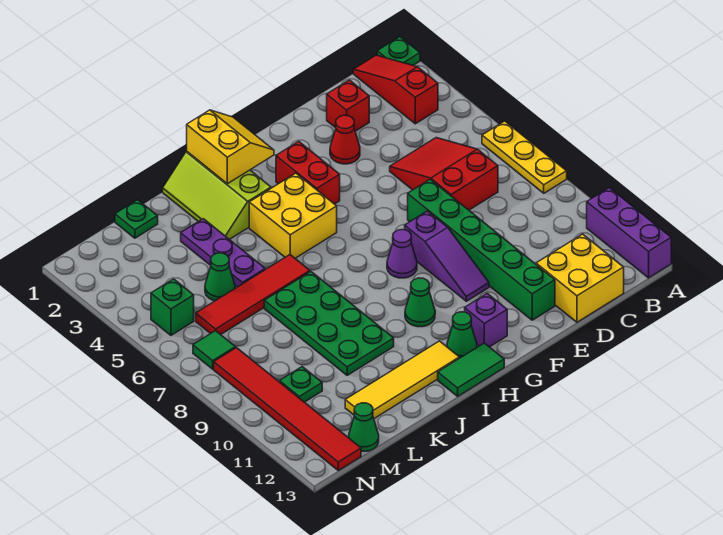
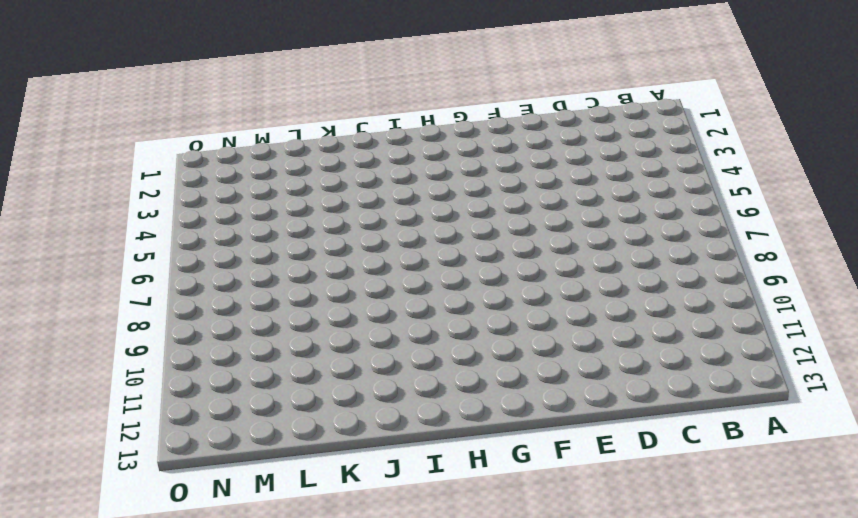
none -> green plate A1 level 1
none -> yellow plate A6:A8 level 1
none -> purple brick A11:A13 level 1
none -> red slope B1:B3 level 1 top 3

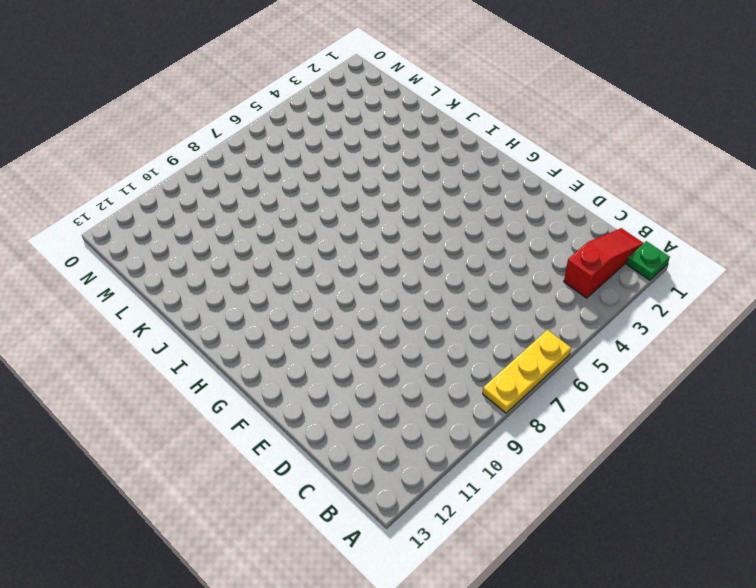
none -> purple brick A11:A13 level 1
none -> red slope C5:D7 level 1 top 7
none -> yellow brick C12:D13 level 1
none -> red brick D2 level 1

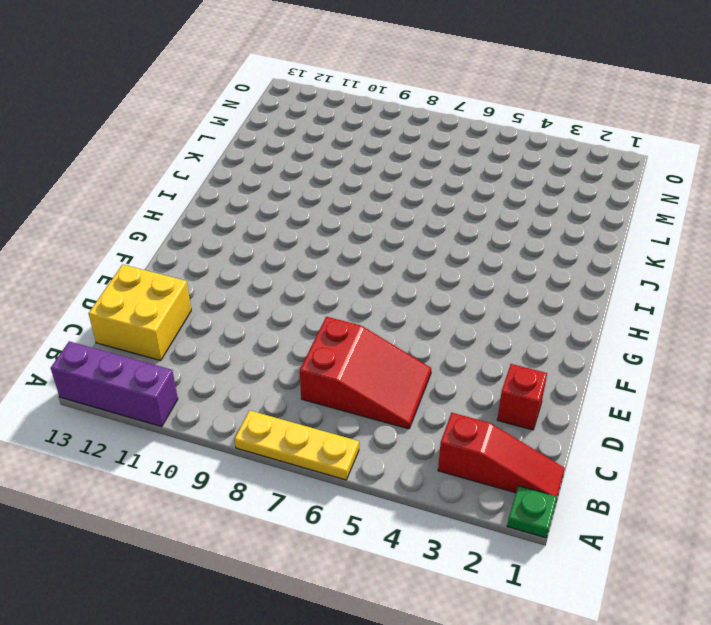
none -> red cone E3 level 1
none -> green brick E7:E12 level 1
none -> purple slope F8:F10 level 1 top 8
none -> red brick G3:G4 level 1

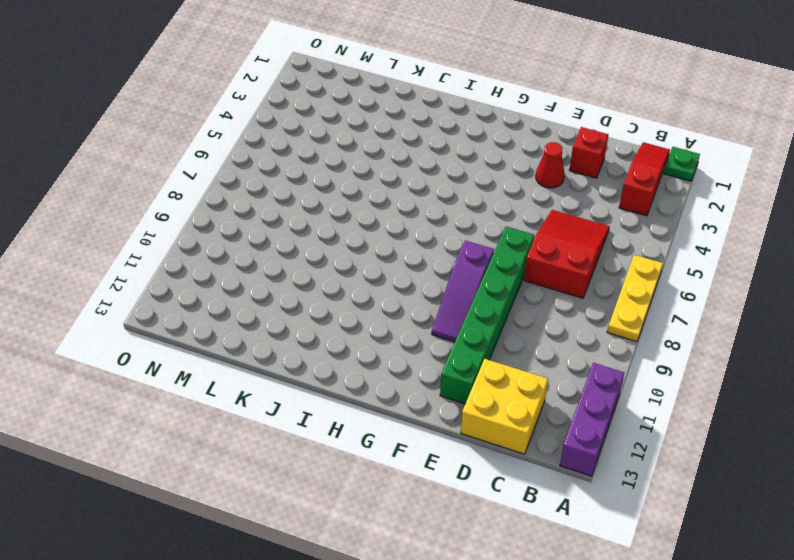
none -> red brick G3:G4 level 1
none -> purple cone G8 level 1
none -> purple brick G12 level 1
none -> yellow brick H4:I5 level 1

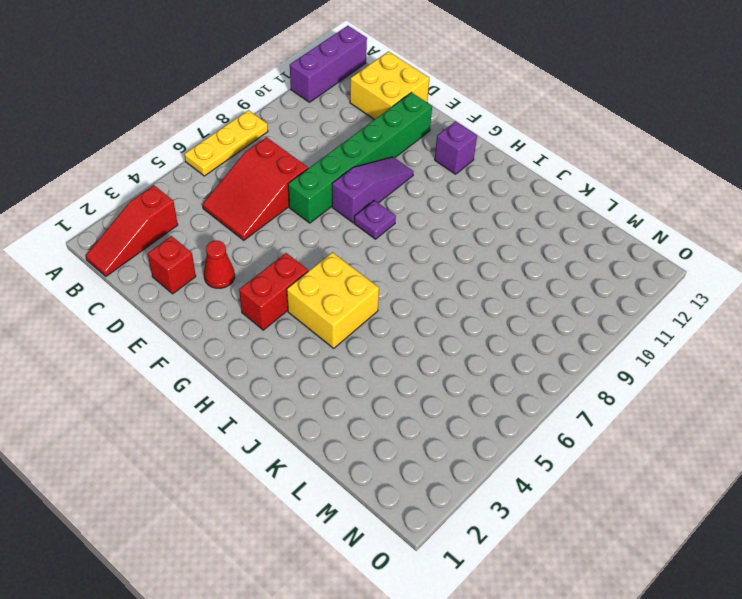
purple plate G8 level 1 -> purple cone G8 level 1
none -> green plate A1 level 1
none -> green cone H10 level 1
none -> green cone H12 level 1
none -> green tile H13:I13 level 1

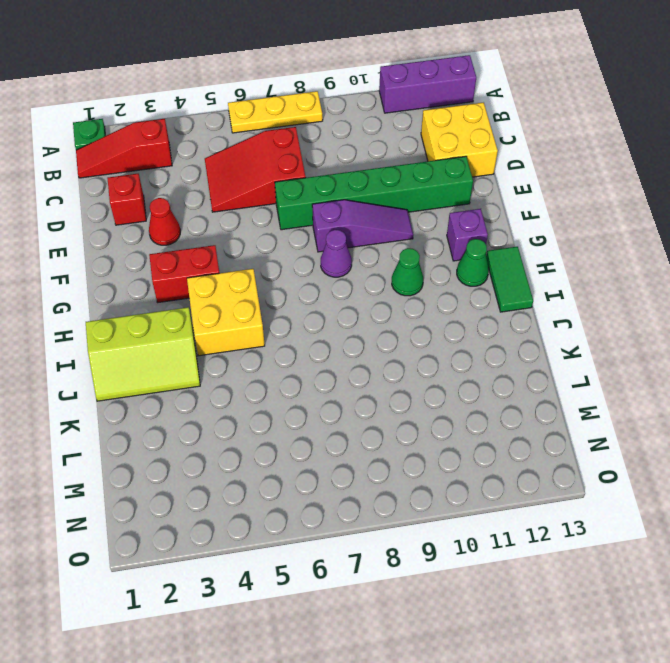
none -> yellow tile I12:L12 level 1
none -> red tile J6:M6 level 1
none -> green plate J7:K10 level 1
none -> purple plate K3:K5 level 1

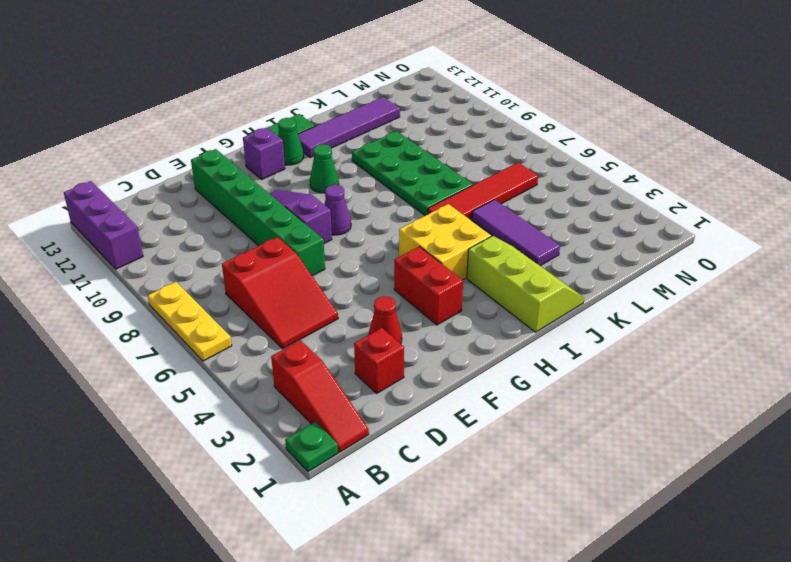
purple tile I12:L12 level 1 -> yellow tile I12:L12 level 1
purple tile K3:K5 level 1 -> purple plate K3:K5 level 1
none -> yellow brick C12:D13 level 1
none -> green plate L1 level 1
none -> green cone L5 level 1
none -> green plate M10 level 1

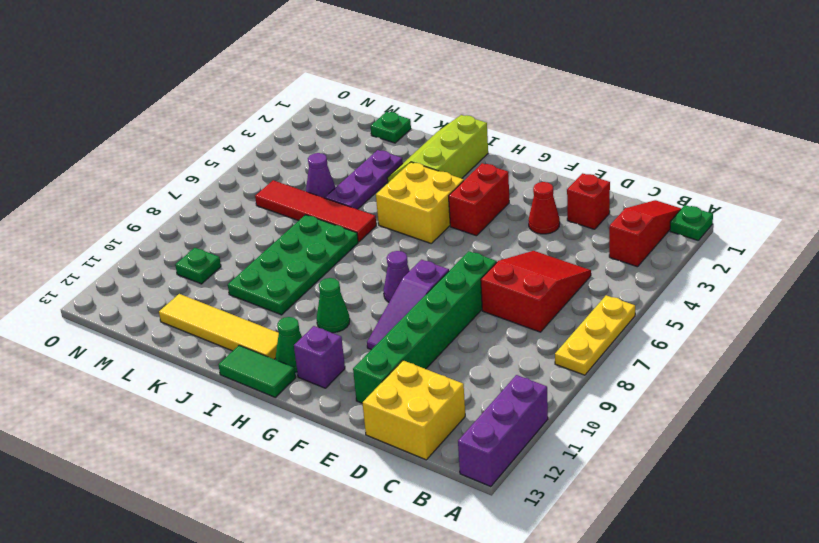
purple cone L5 level 1 -> green cone L5 level 1
none -> green cone M13 level 1
none -> green brick N5 level 1
none -> green tile N7 level 1
none -> red tile N8:N13 level 1

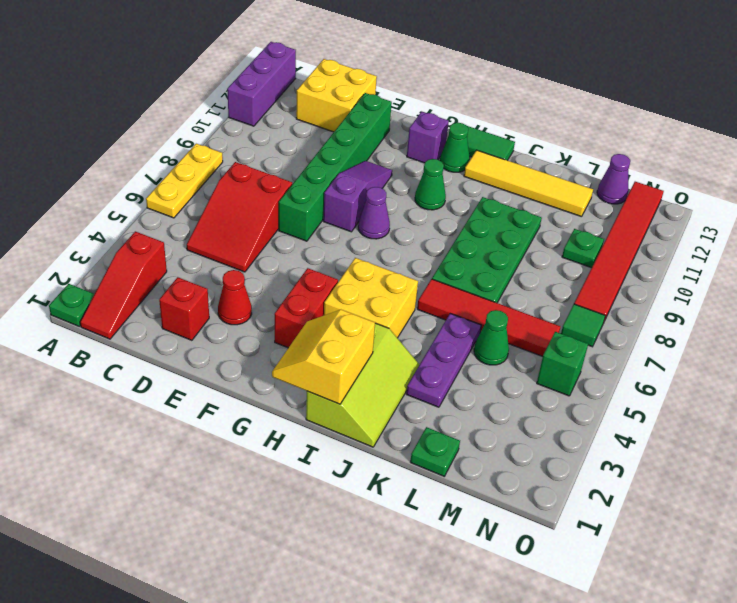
purple cone M13 level 1 -> green cone M13 level 1

